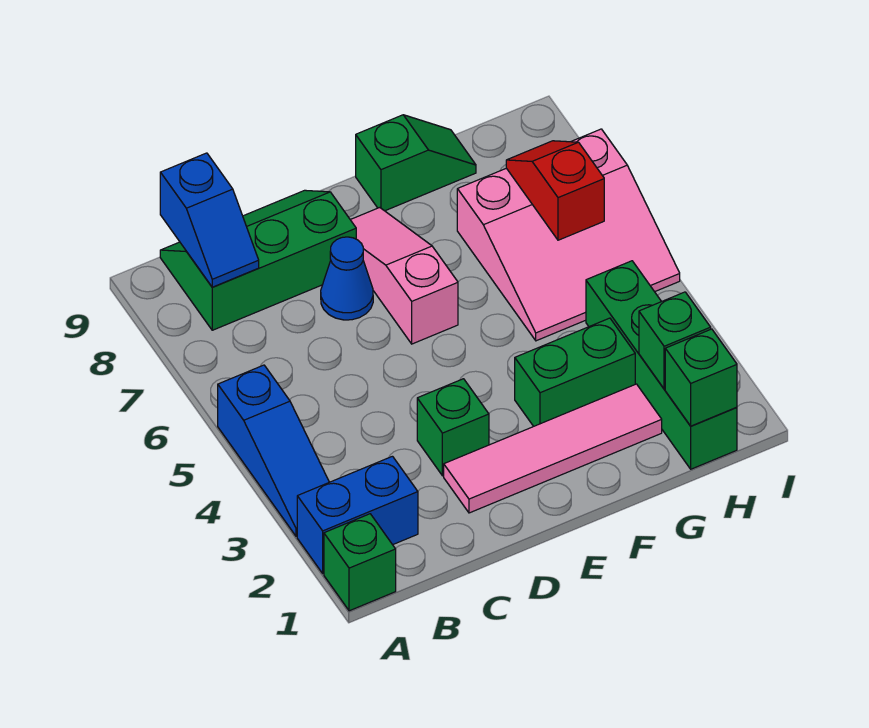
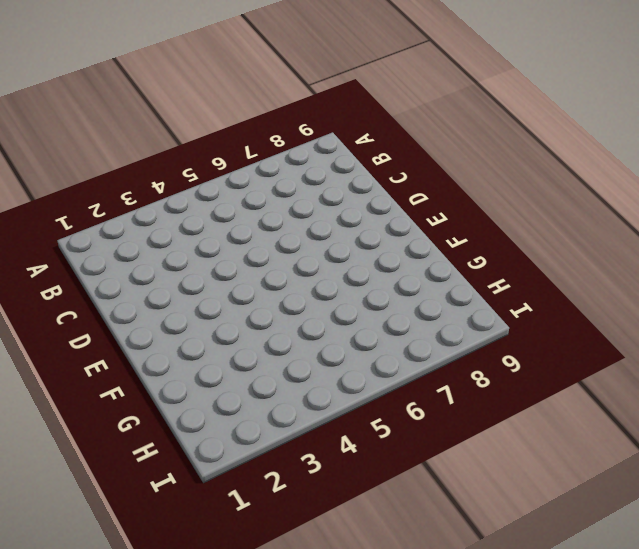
none -> green brick A1 level 1
none -> blue brick A2:B2 level 1
none -> blue slope A3:A5 level 1 top 5

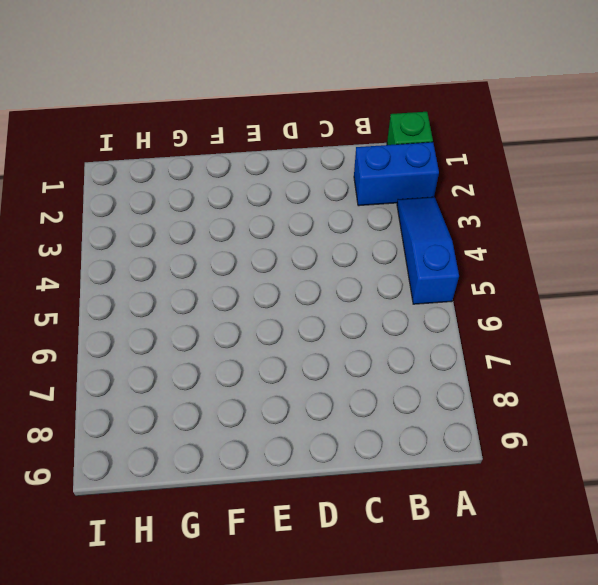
none -> green slope B8:D9 level 1 top 8
none -> pink tile D2:G2 level 1
none -> green brick D3 level 1

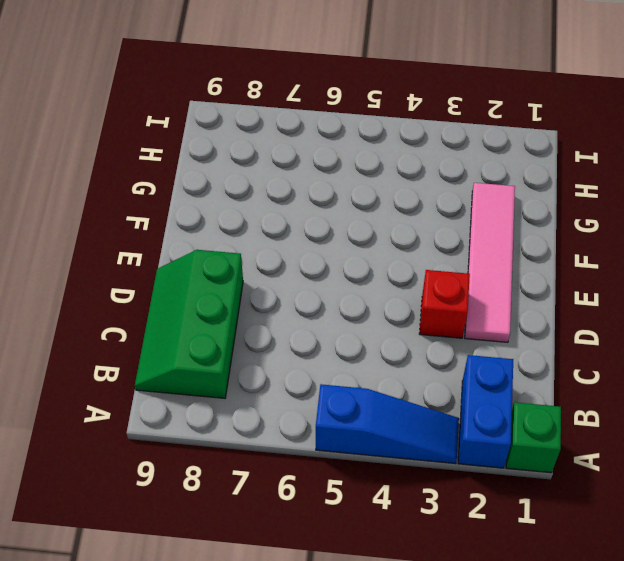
red brick D3 level 1 -> green brick D3 level 1
none -> blue cone D7 level 1
none -> pink slope E6:E8 level 1 top 6
none -> green brick F3:G3 level 1

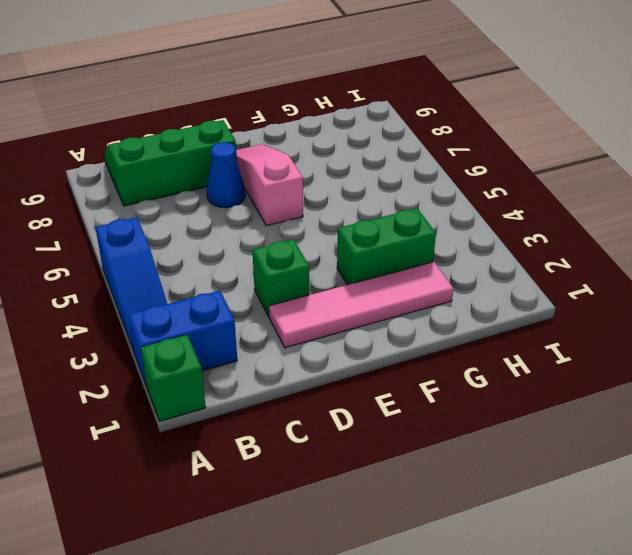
none -> green slope F9:G9 level 1 top F
none -> pink slope G5:I7 level 1 top 7
none -> green brick H1:H4 level 1

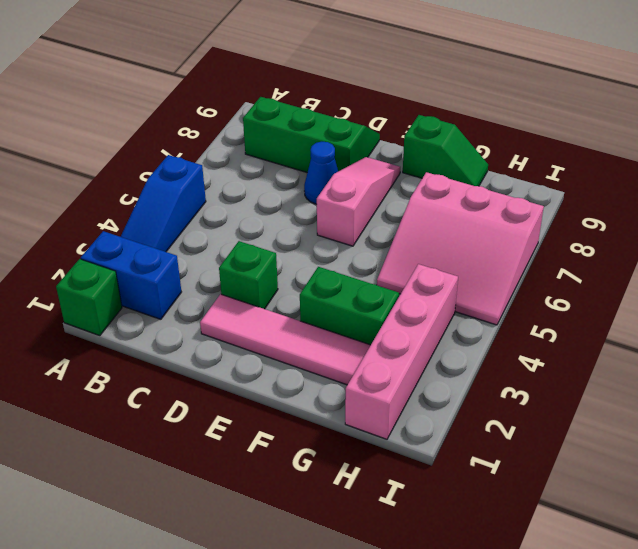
pink brick H1:H4 level 1 -> green brick H1:H4 level 1
none -> blue slope B8:B9 level 2 top 9
none -> green brick H1 level 2
none -> green brick H2 level 2

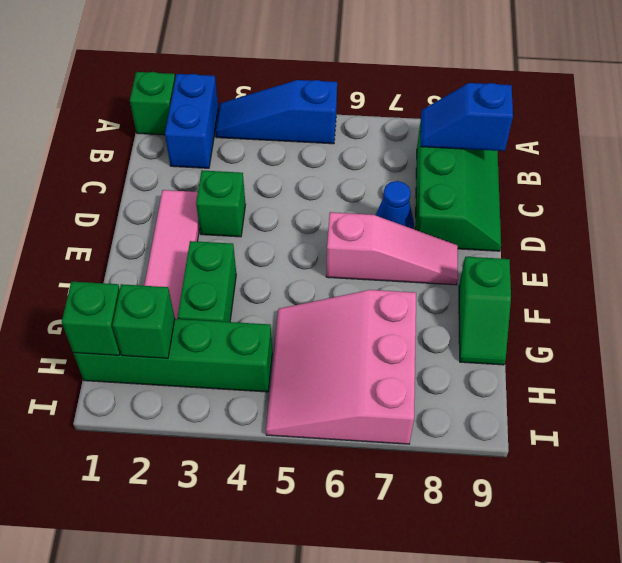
none -> red slope H6:H7 level 2 top 6

